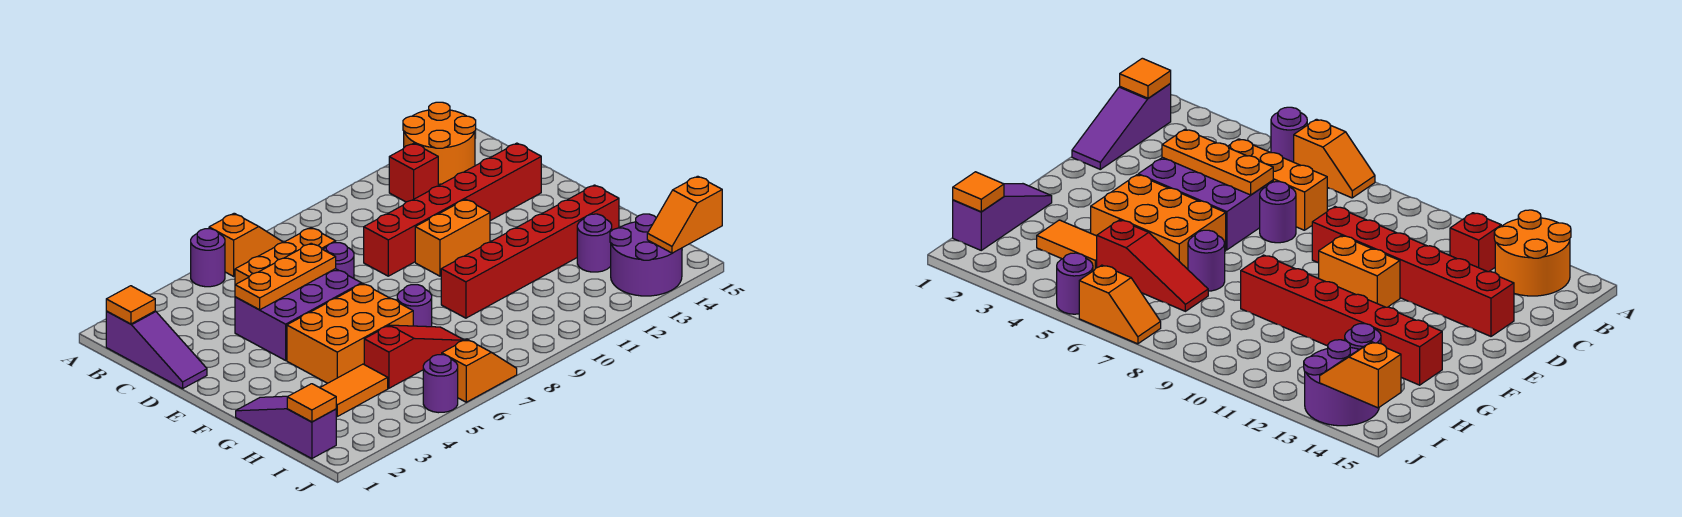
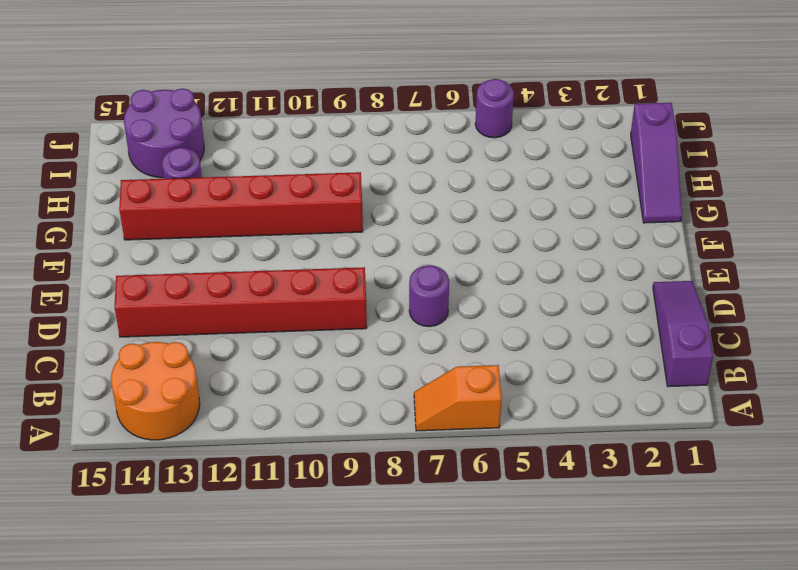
none -> purple round brick A5 level 1
none -> red brick B12 level 1
none -> orange brick C5:C7 level 1

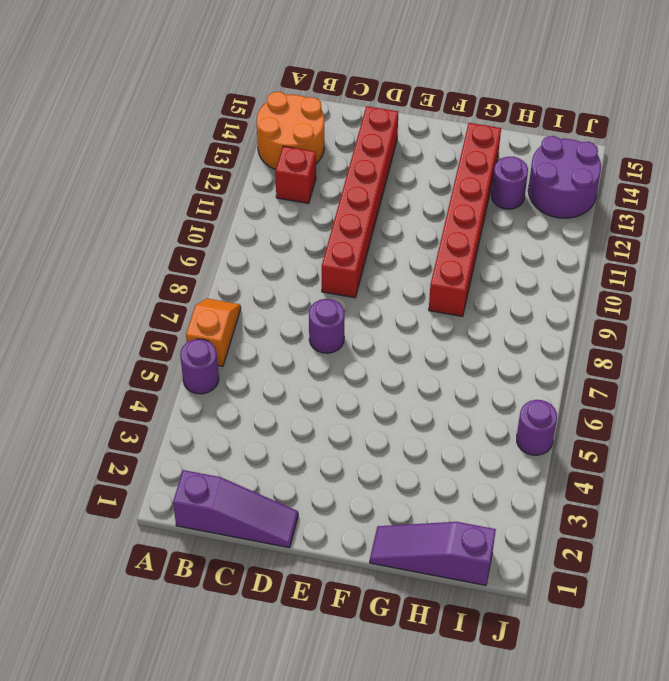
none -> orange brick C5:C7 level 1
none -> purple brick D4:E6 level 1
none -> orange brick E10:E11 level 1

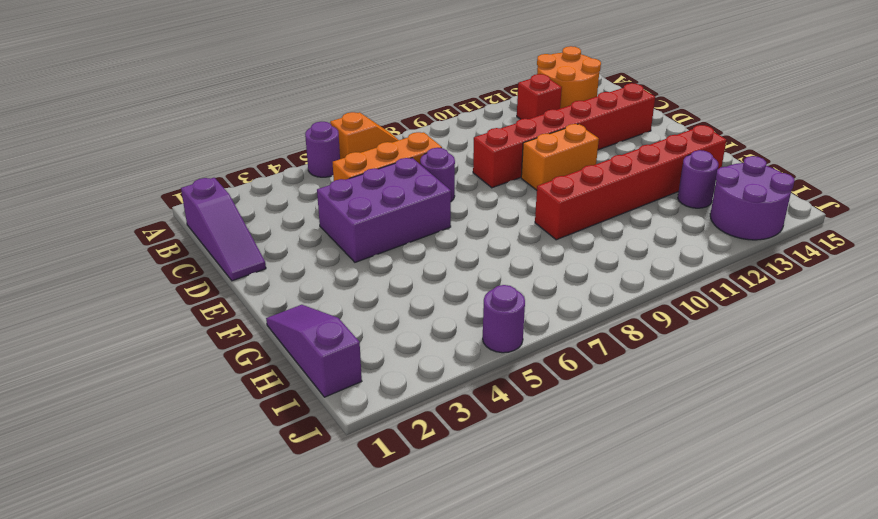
none -> orange brick F4:G6 level 1
none -> purple round brick G7 level 1
none -> orange tile H3:H4 level 1

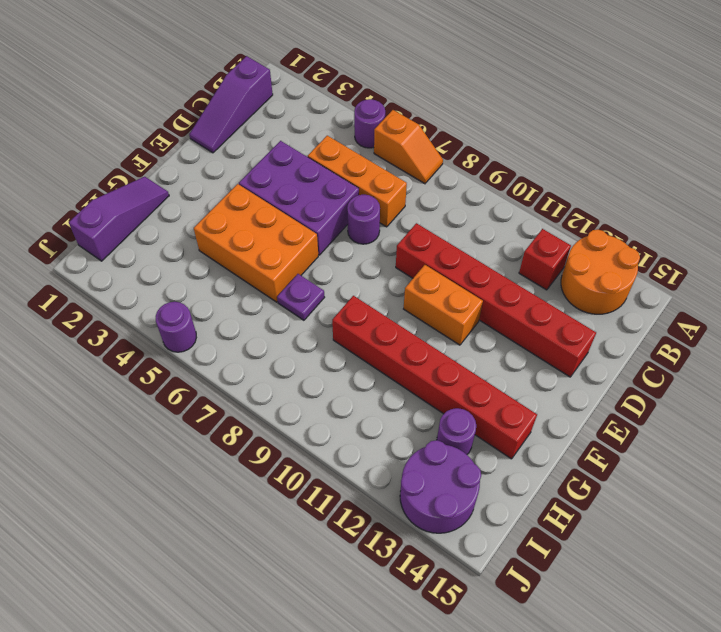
purple plate G7 level 1 -> purple round brick G7 level 1
none -> orange tile H3:H4 level 1
none -> red slope H5:H7 level 1 top 5
none -> orange slope J6:J7 level 1 top 6

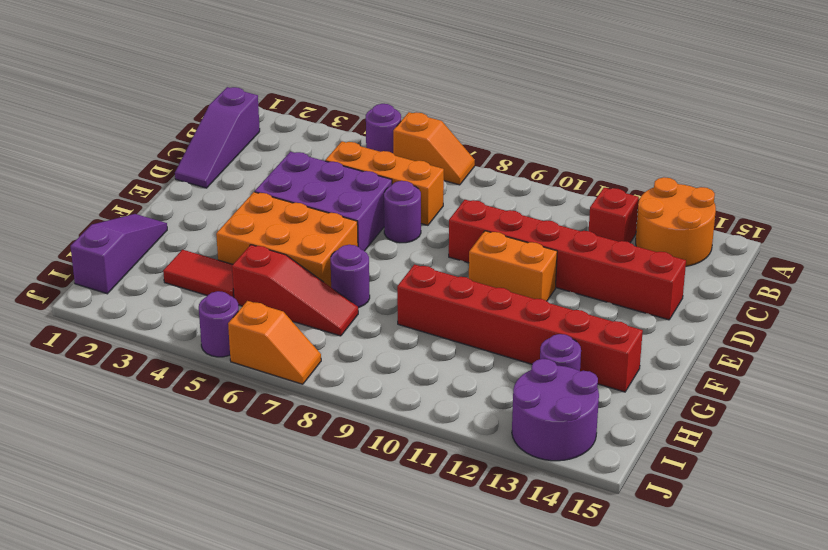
red tile H3:H4 level 1 -> orange tile H3:H4 level 1
none -> orange tile B1 level 2
none -> orange plate D4:D6 level 2
none -> orange tile I1 level 2

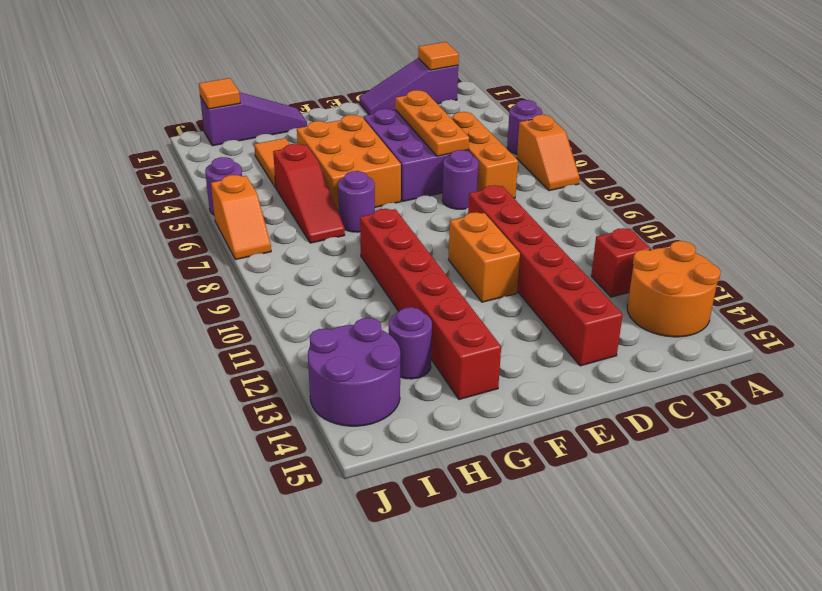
none -> orange slope J14:J15 level 2 top 15

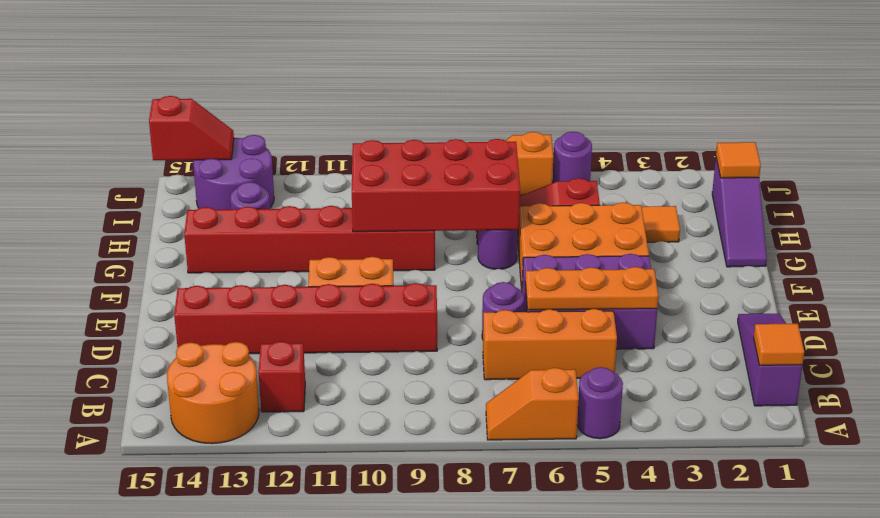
red brick G7:H10 level 2 -> none
red slope J14:J15 level 2 top 15 -> orange slope J14:J15 level 2 top 15

